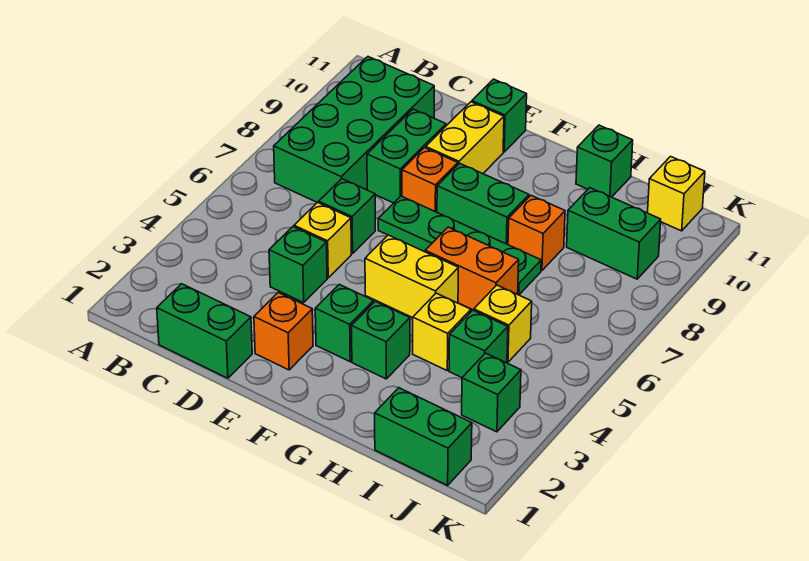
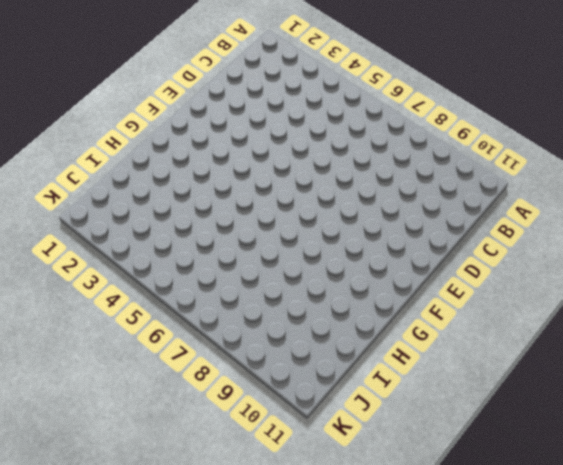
none -> green brick B7:C10 level 1
none -> green brick C1:D1 level 1
none -> green brick D4 level 1

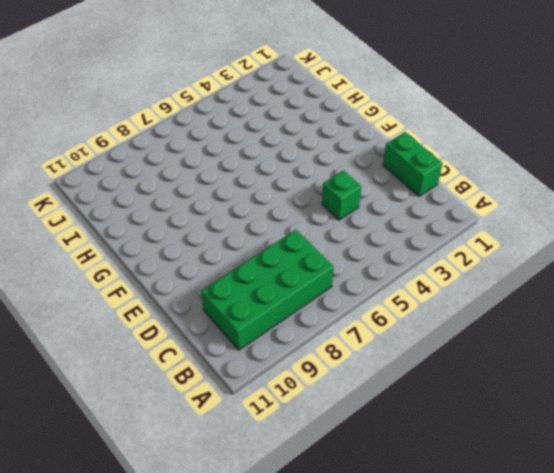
none -> yellow brick D5 level 1
none -> green brick D6 level 1
none -> green brick D8:D9 level 1

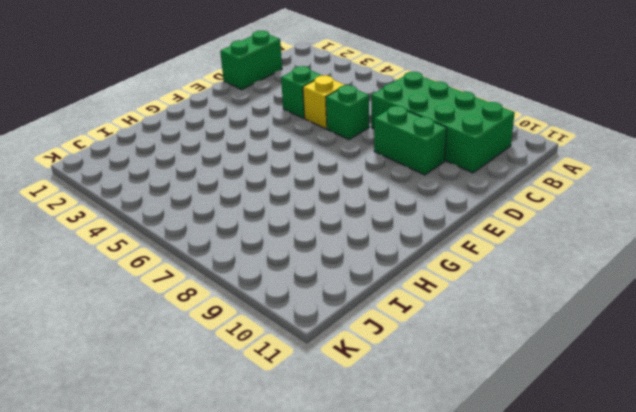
none -> orange brick E2 level 1
none -> green plate E7:H7 level 1
none -> orange brick E8 level 1

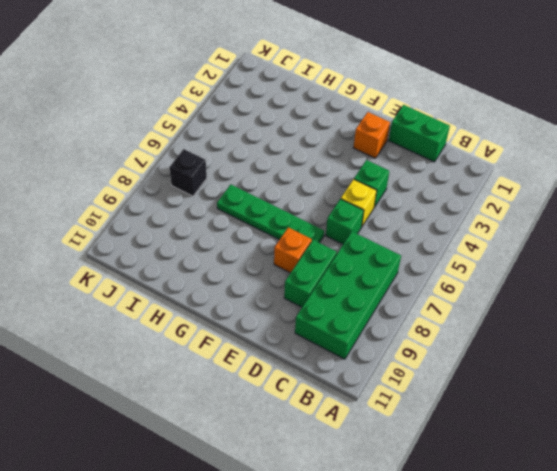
black brick J7 level 1 -> none
none -> yellow brick E9:E10 level 1
none -> green brick E11 level 1
none -> green brick F3 level 1

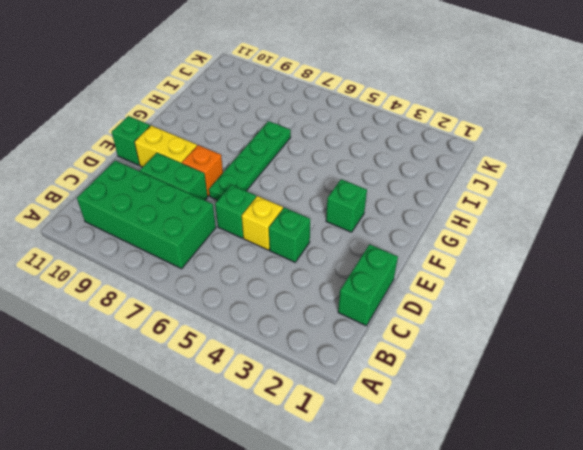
none -> orange brick E2 level 1
none -> yellow brick F5:G5 level 1
none -> green brick F8:G8 level 1

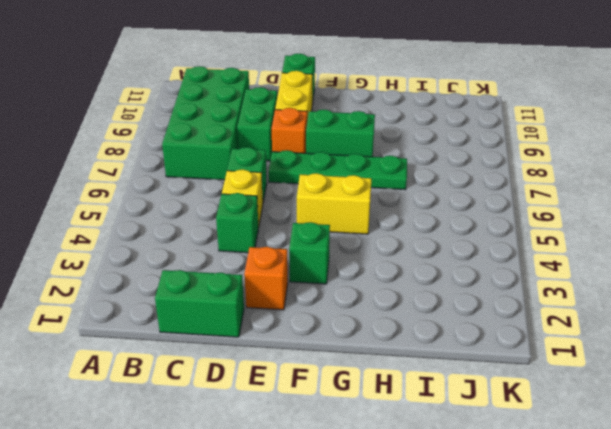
none -> green brick G3 level 1
none -> orange brick G6:H6 level 1
none -> yellow brick H4 level 1

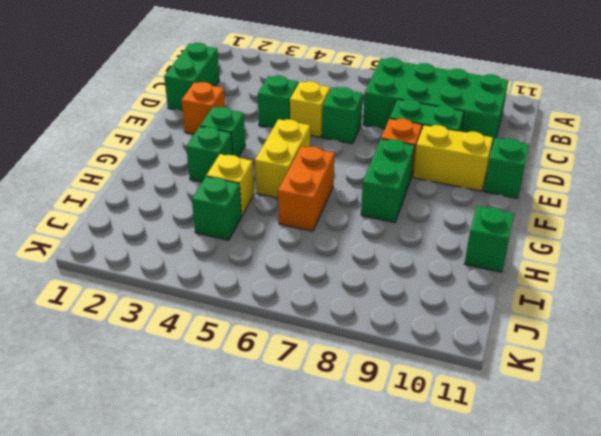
none -> green plate E7:H7 level 1
none -> orange brick H8 level 1
none -> green brick I1:J1 level 1

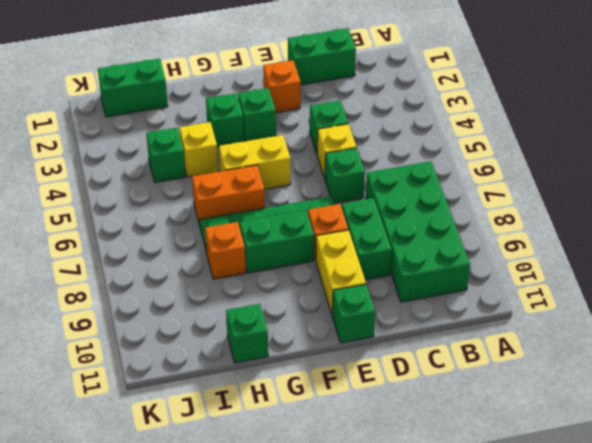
none -> yellow brick I5 level 1
none -> green brick I9:J9 level 1
none -> green brick J3 level 1

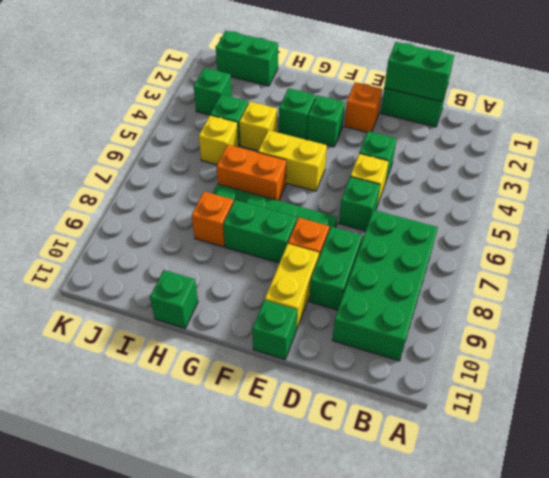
green brick C1:D1 level 2 -> green brick I9:J9 level 1
none -> yellow brick J11 level 1

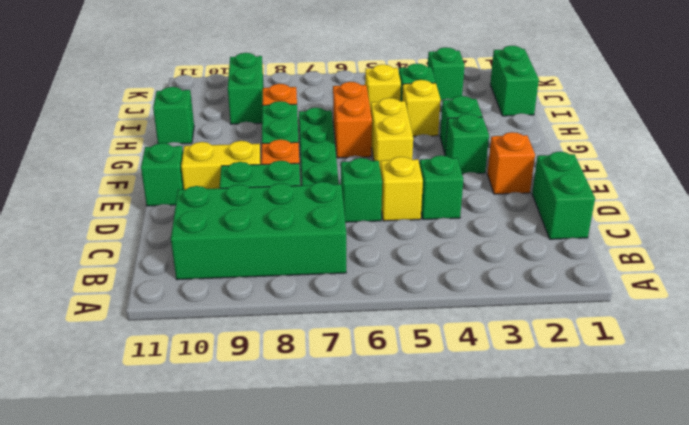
none -> yellow brick J11 level 1

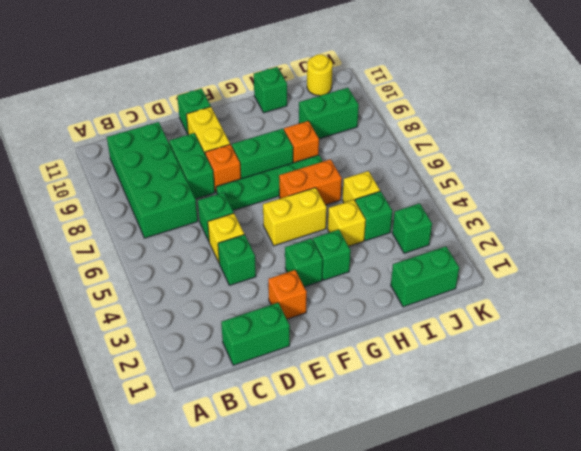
yellow round brick J11 level 1 -> yellow brick J11 level 1

